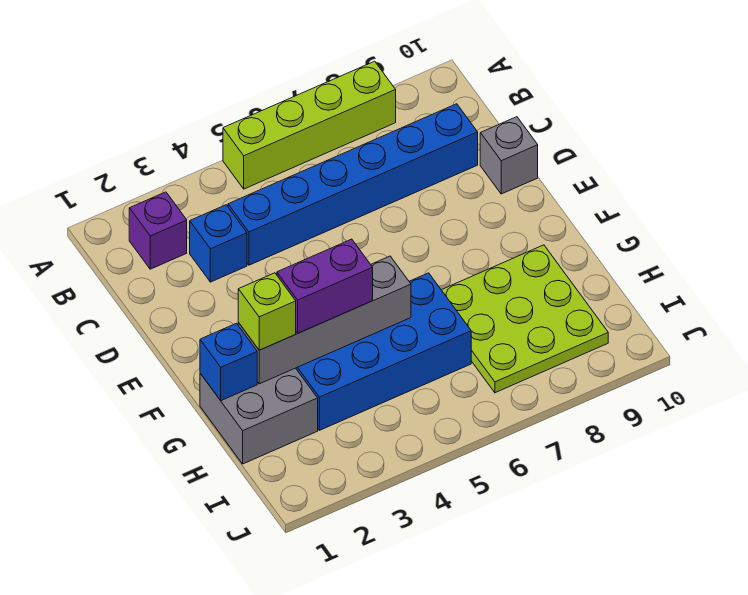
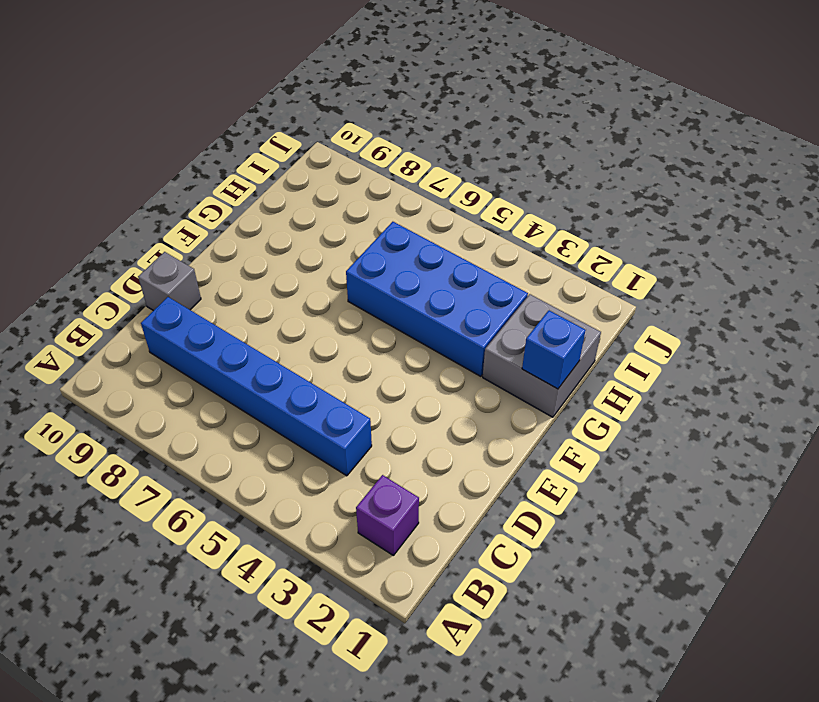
none -> lime brick A5:A8 level 1
none -> blue brick C3 level 1
none -> lime plate G7:I9 level 1

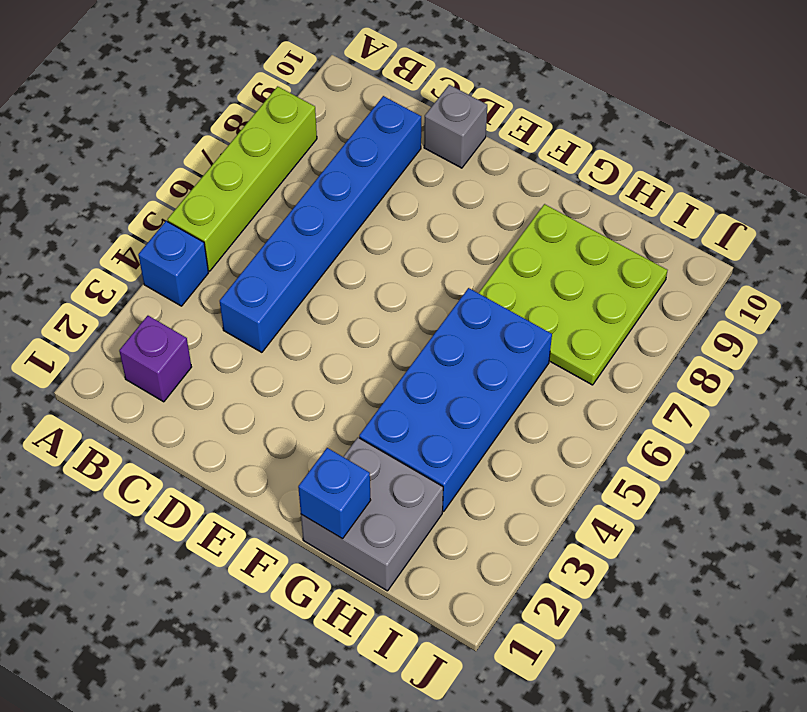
blue brick A4 level 1 -> blue brick C3 level 1
none -> grey brick G2:G5 level 2
none -> lime brick G2 level 3
none -> purple brick G3:G4 level 3

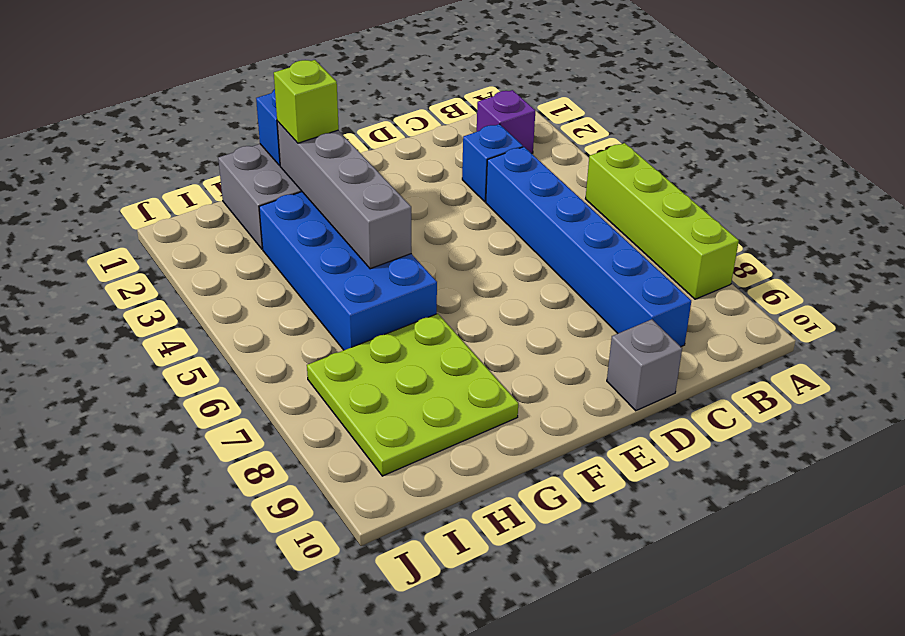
none -> purple brick G3:G4 level 3

